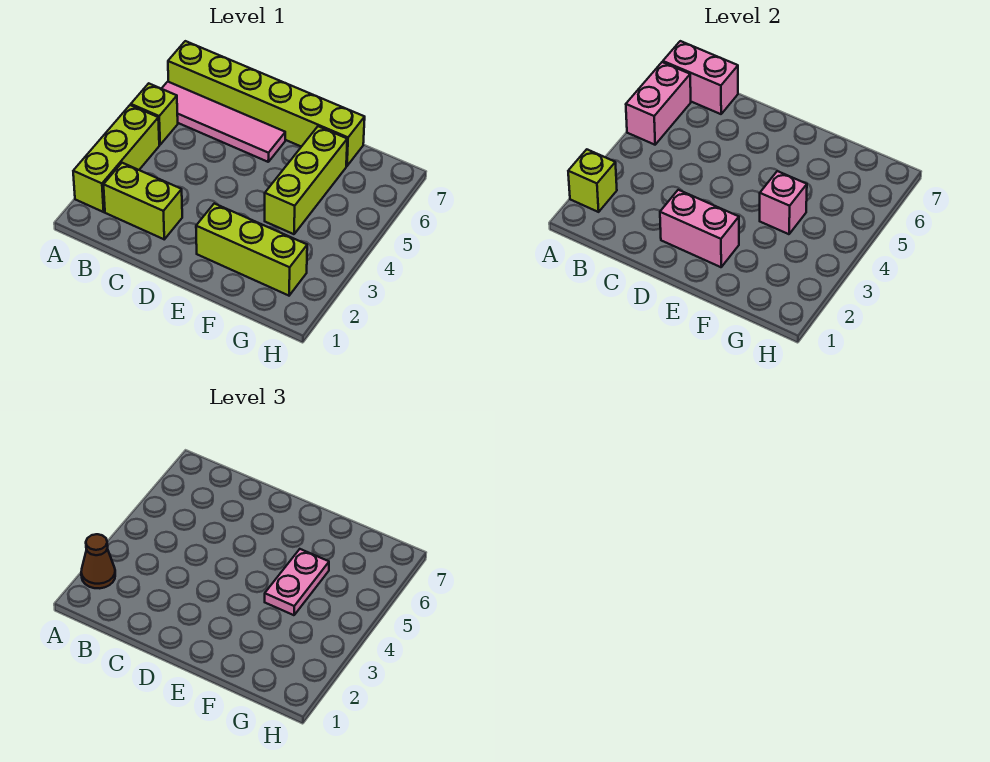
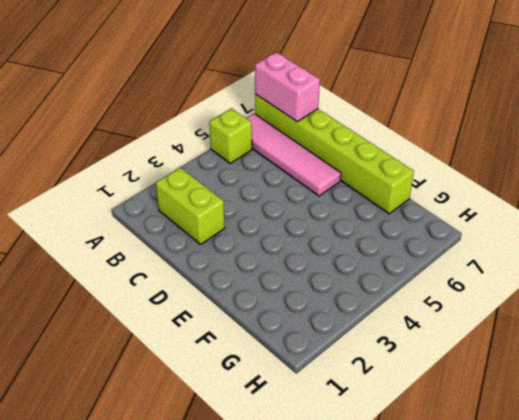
none -> lime brick A2:A4 level 1
none -> lime brick E2:G2 level 1
none -> lime brick F4:F6 level 1

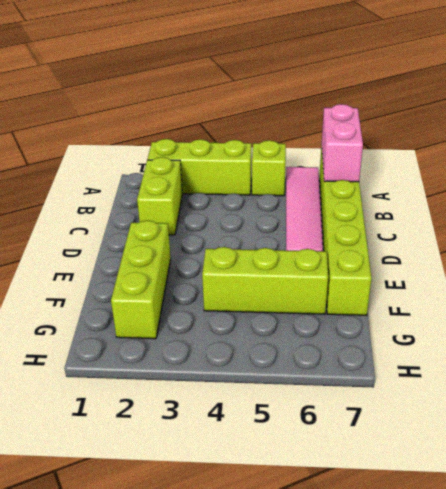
none -> lime brick A2 level 2
none -> pink brick A5:A6 level 2
none -> pink brick D2:E2 level 2

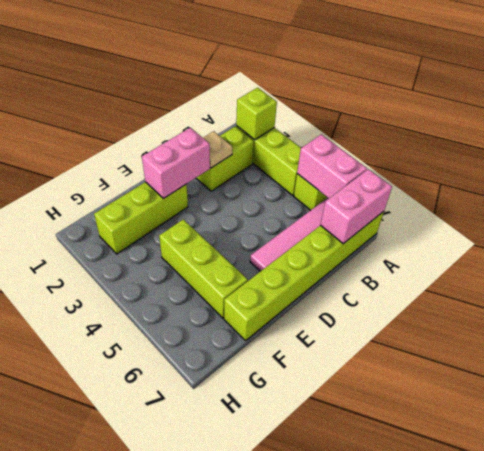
tan plate C2 level 2 -> none
none -> pink brick F4 level 2
none -> brown cone A2 level 3
none -> pink plate F4:F5 level 3

